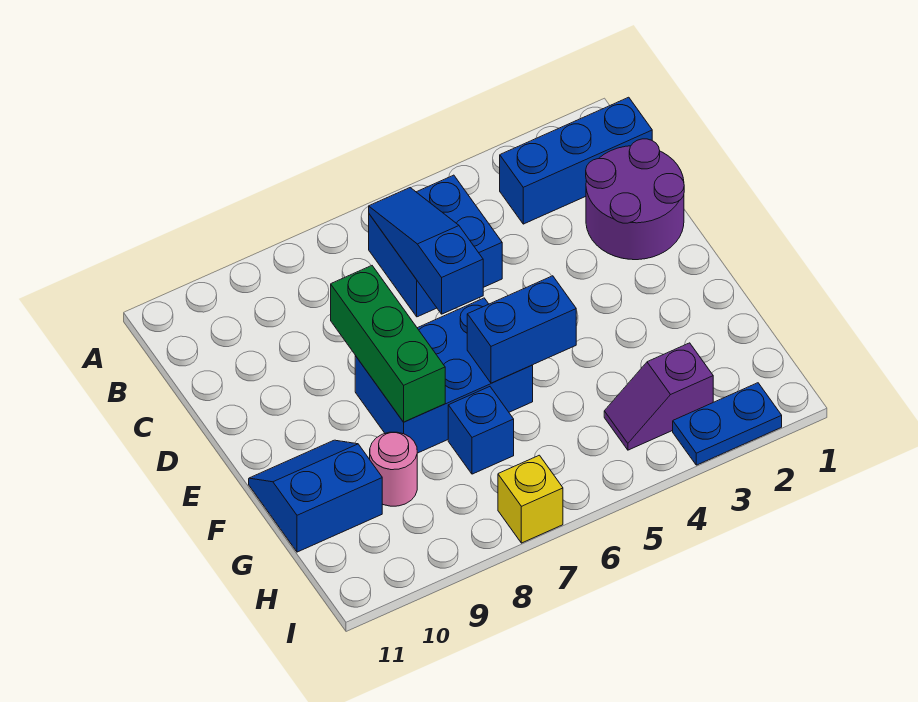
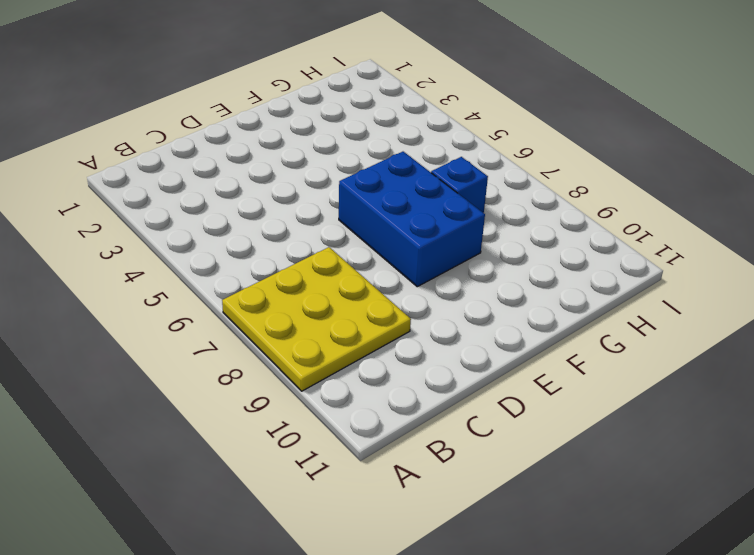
yellow plate A7:C9 level 1 -> none
none -> blue brick B1:B3 level 1
none -> blue brick B5:C6 level 1
none -> purple round brick C1:D2 level 1

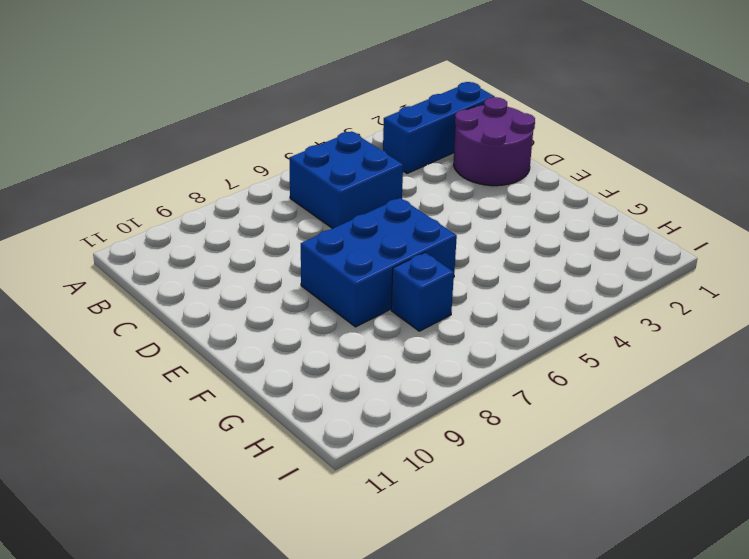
none -> blue slope F10:G11 level 1 top G
none -> pink round brick G9 level 1
none -> purple slope H3:H4 level 1 top 3

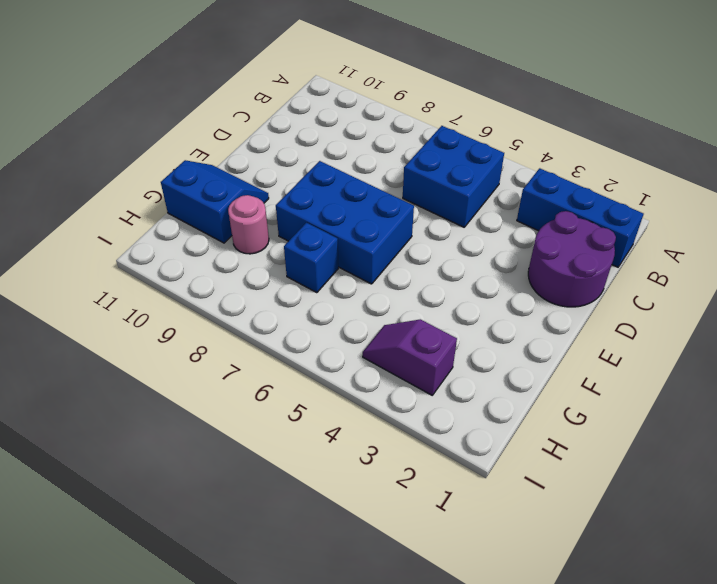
none -> blue plate I2:I3 level 1
none -> yellow brick I7 level 1
none -> blue slope B6:D6 level 2 top D

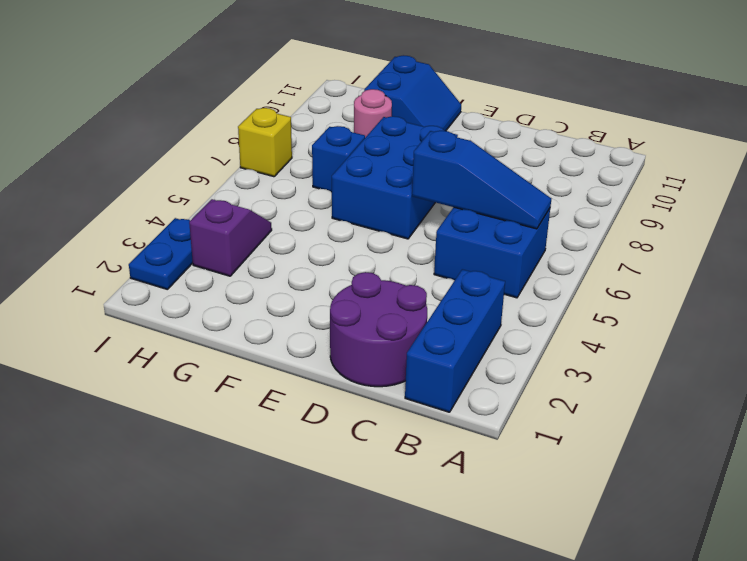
none -> green brick D8:F8 level 2
none -> blue brick F5:F6 level 2

